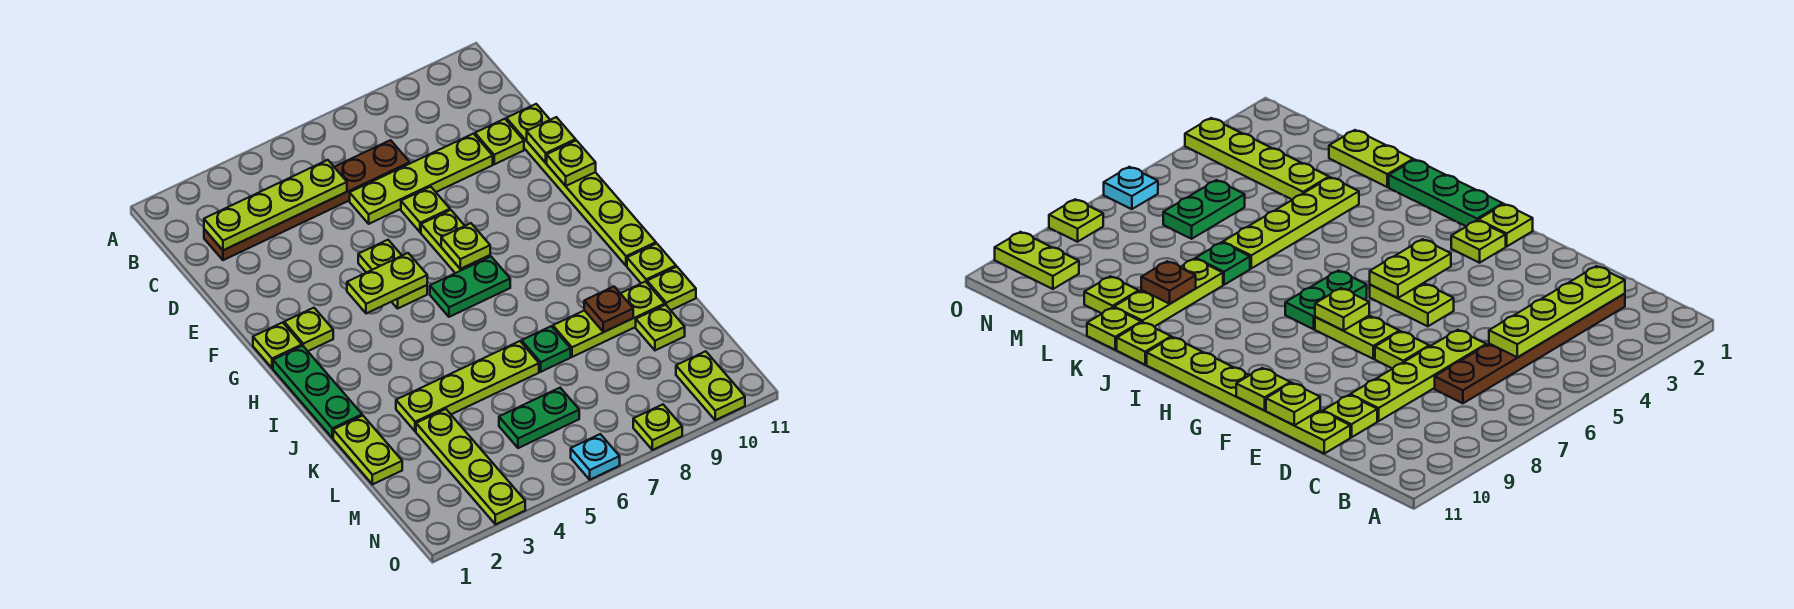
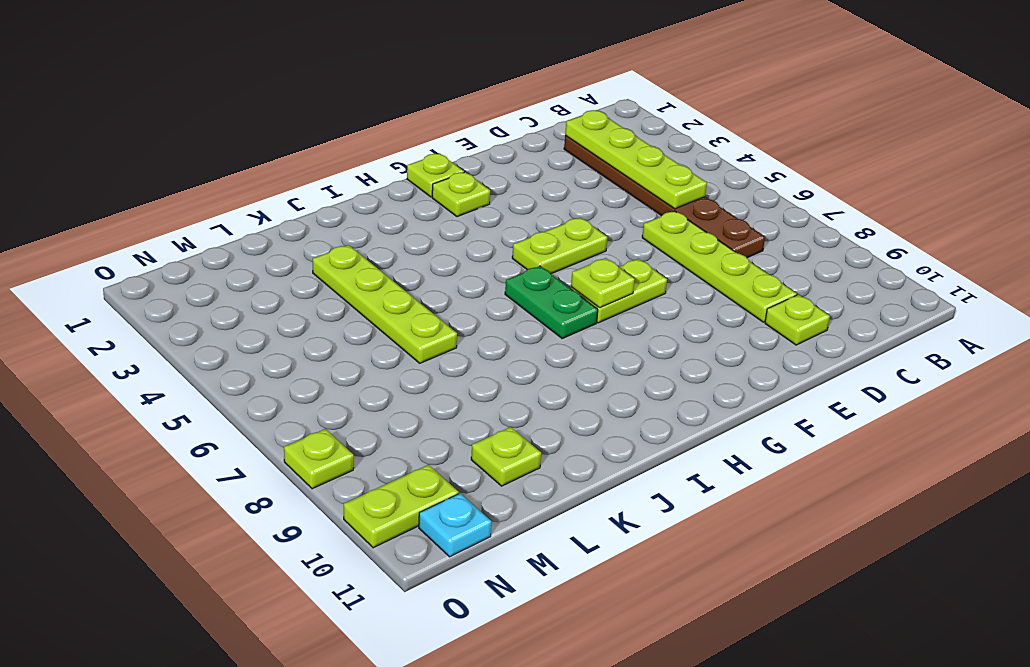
cyan plate N11 level 1 -> cyan plate O6 level 1
none -> lime plate D11:I11 level 1
none -> lime plate E7 level 1
none -> green plate H1:J1 level 1

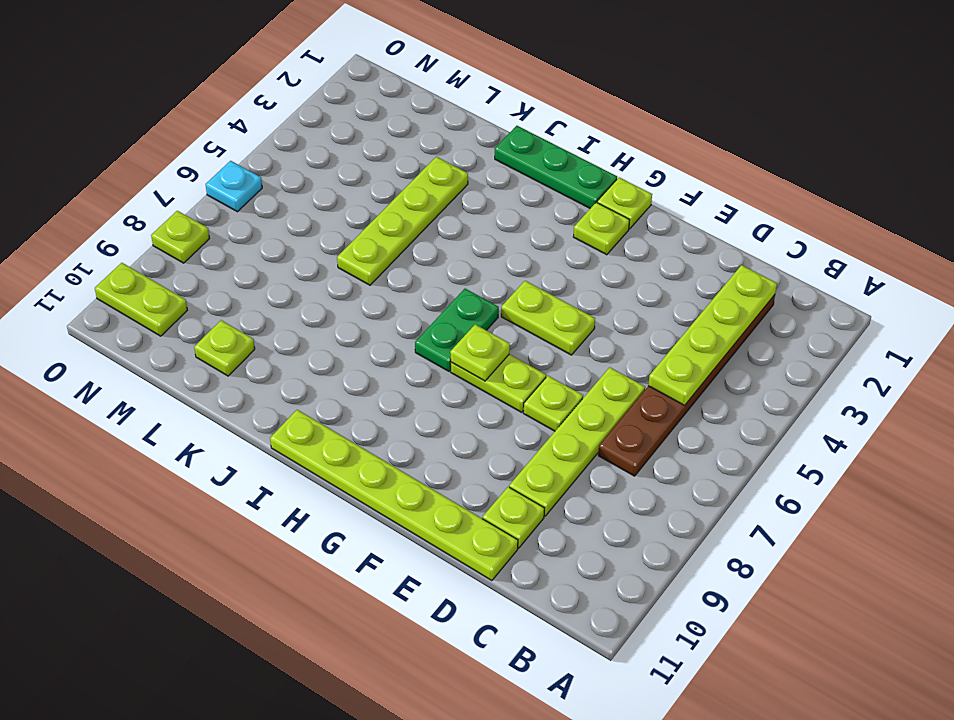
none -> lime plate J11 level 1
none -> lime plate K1:L1 level 1
none -> green plate K7 level 1

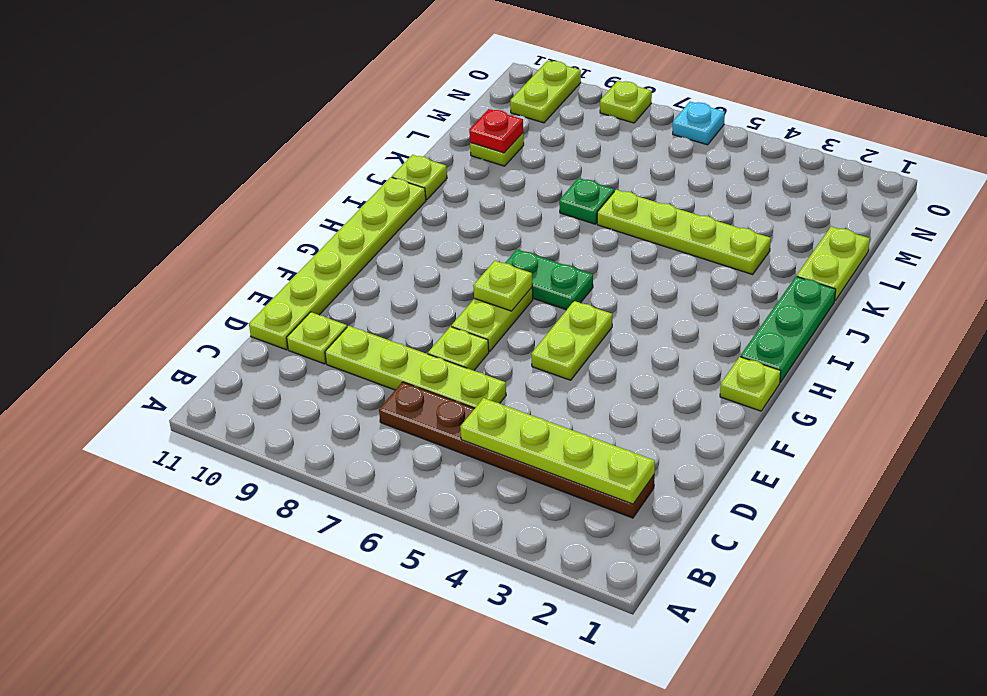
red plate L10 level 2 -> none
none -> lime plate G2 level 1
none -> lime plate K8:K10 level 1
none -> lime plate K11 level 1

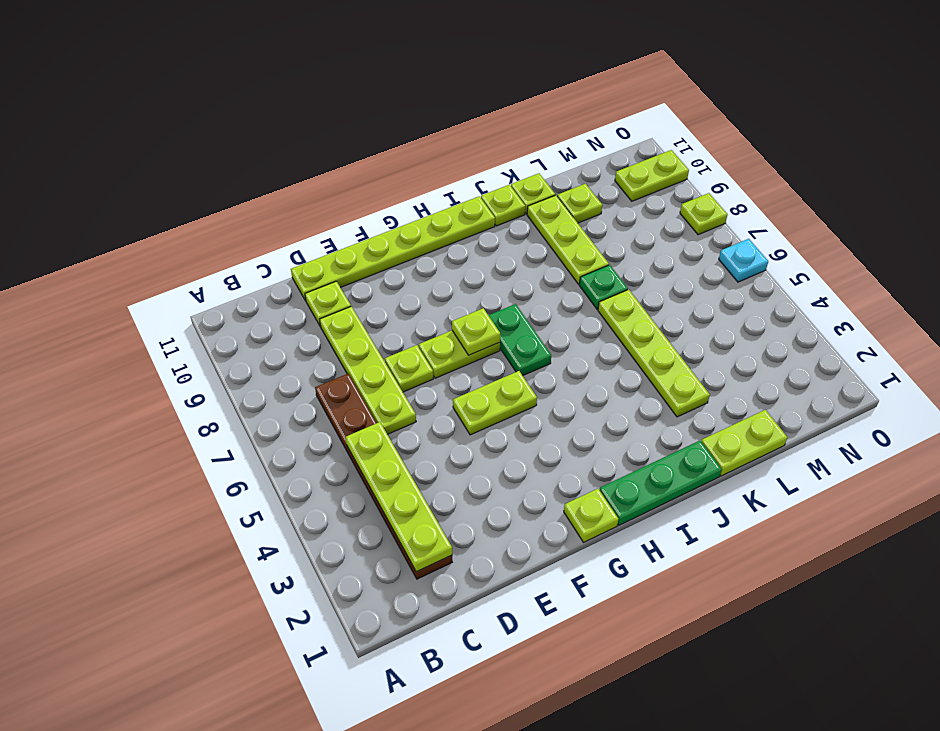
none -> lime plate G2 level 1
none -> lime plate L3:O3 level 1
none -> green plate M5:M6 level 1

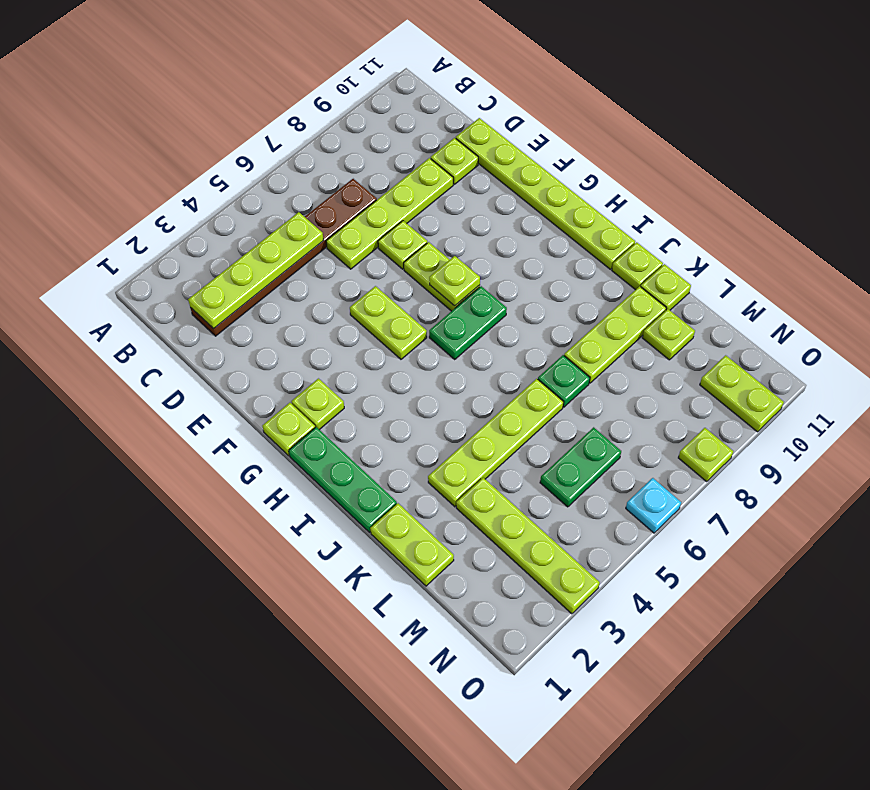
none -> lime plate E11 level 2
none -> lime plate F11 level 2
none -> lime plate G4:G5 level 2

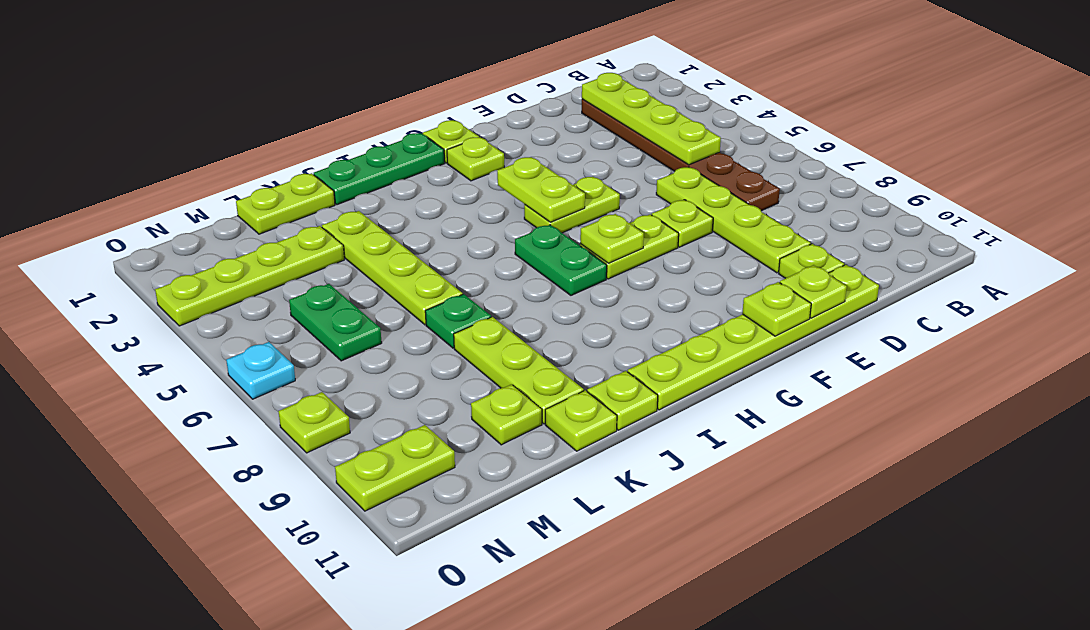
none -> brown plate K9 level 2

